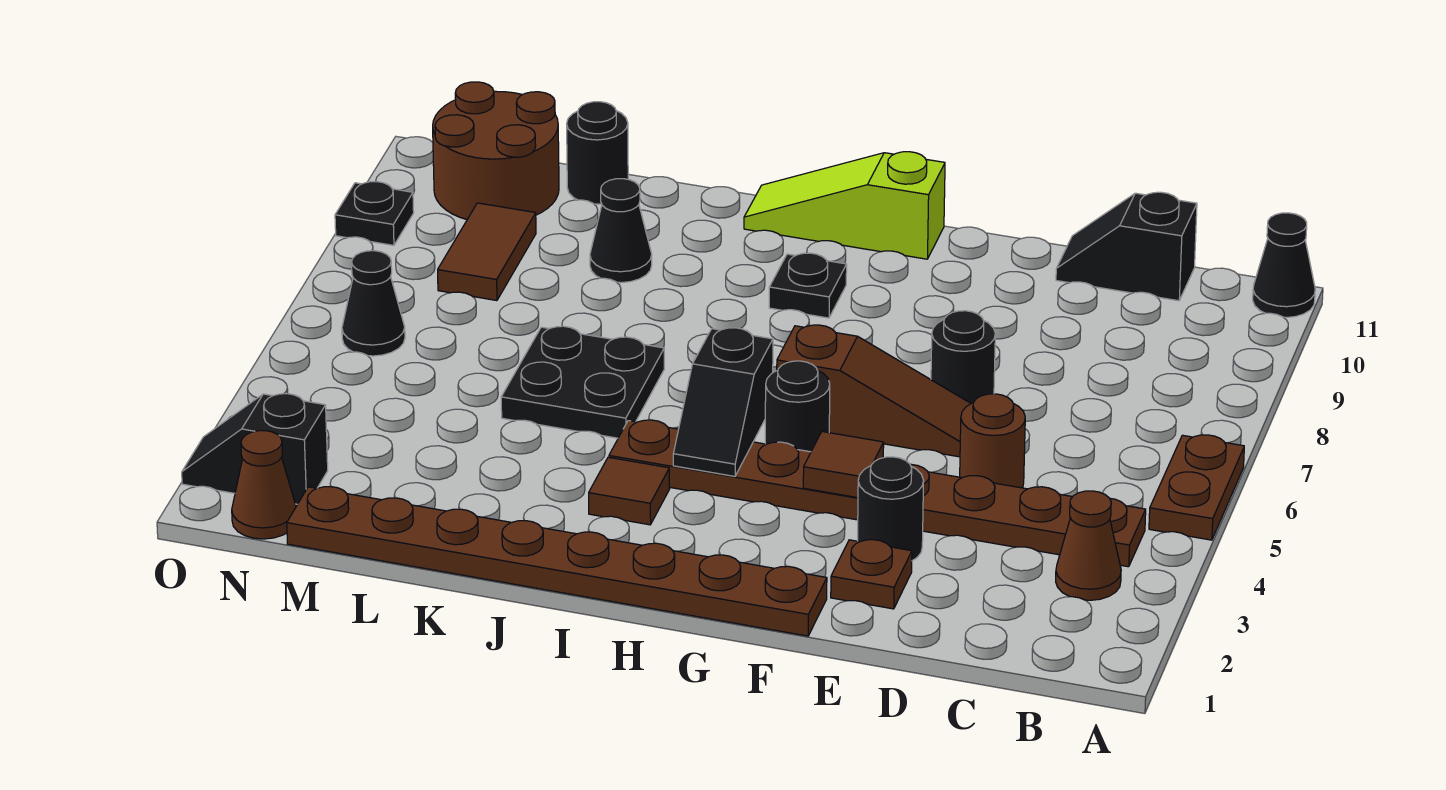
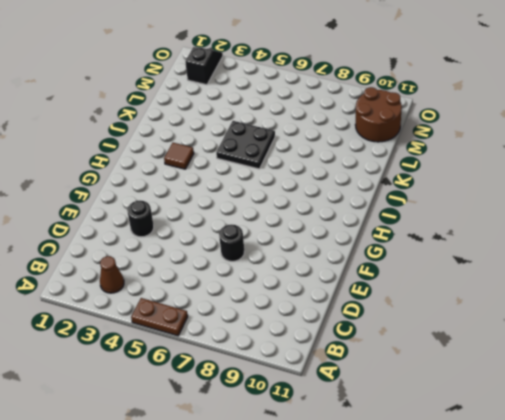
none -> black cone A11 level 1
none -> brown plate B4:I4 level 1
none -> black slope C11:D11 level 1 top C

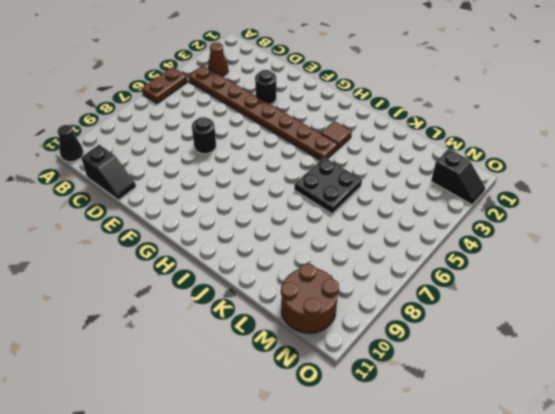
none -> brown round brick D5 level 1
none -> brown plate E2 level 1
none -> brown slope E6:G6 level 1 top G

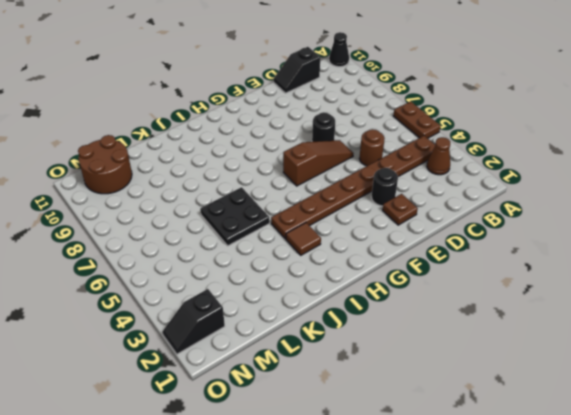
none -> brown plate F1:M1 level 1
none -> black round brick G5 level 1
none -> lime slope G11:I11 level 1 top G

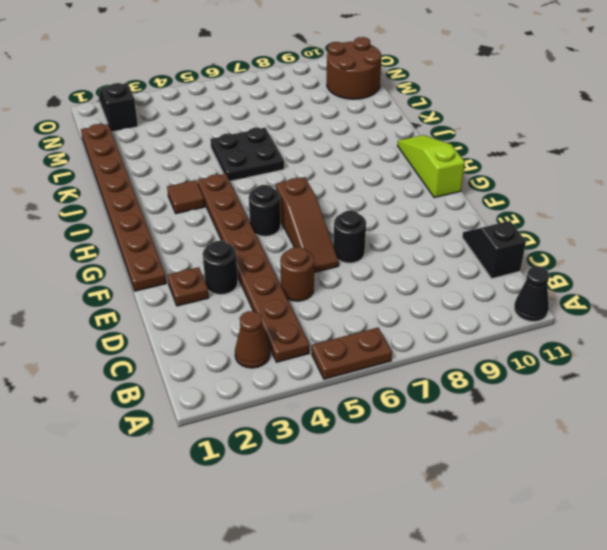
none -> black plate H9 level 1
none -> black cone K9 level 1
none -> black round brick L11 level 1

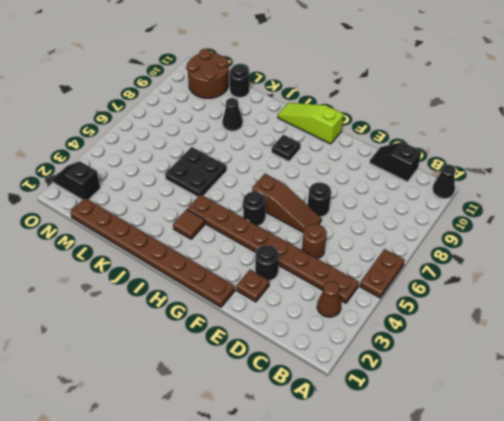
none -> brown tile M8:M9 level 1
none -> brown cone N1 level 1
none -> black cone N6 level 1

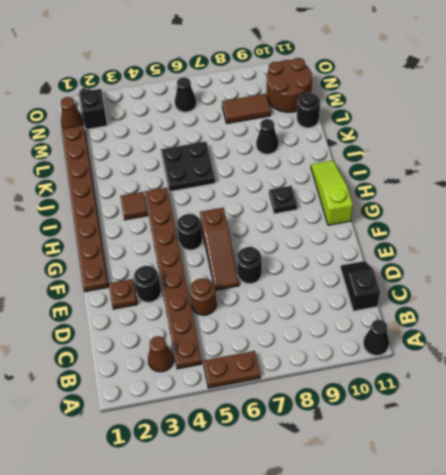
none -> black plate O9 level 1
none -> brown tile F4 level 2
none -> black slope H4:H5 level 2 top 5

